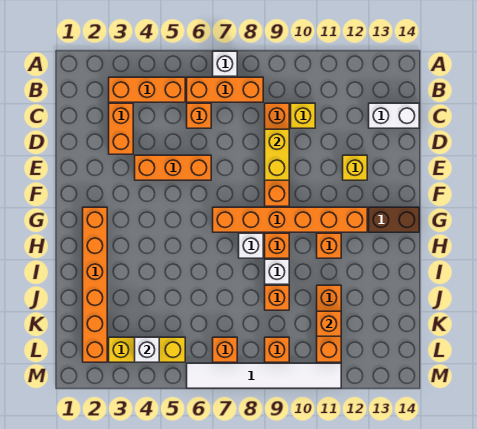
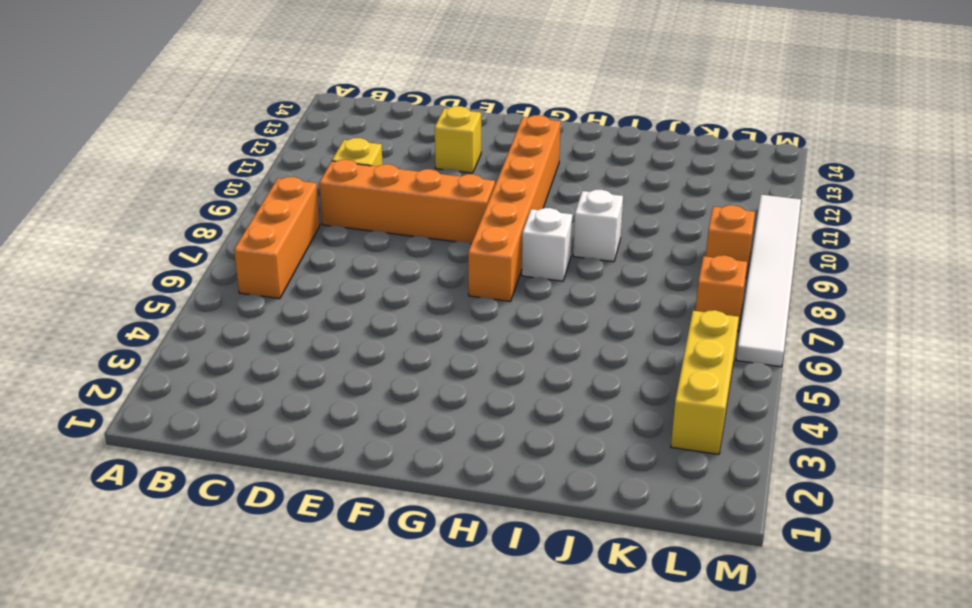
none -> white brick A7 level 1
none -> orange brick B3:B5 level 1
none -> orange brick C3:D3 level 1

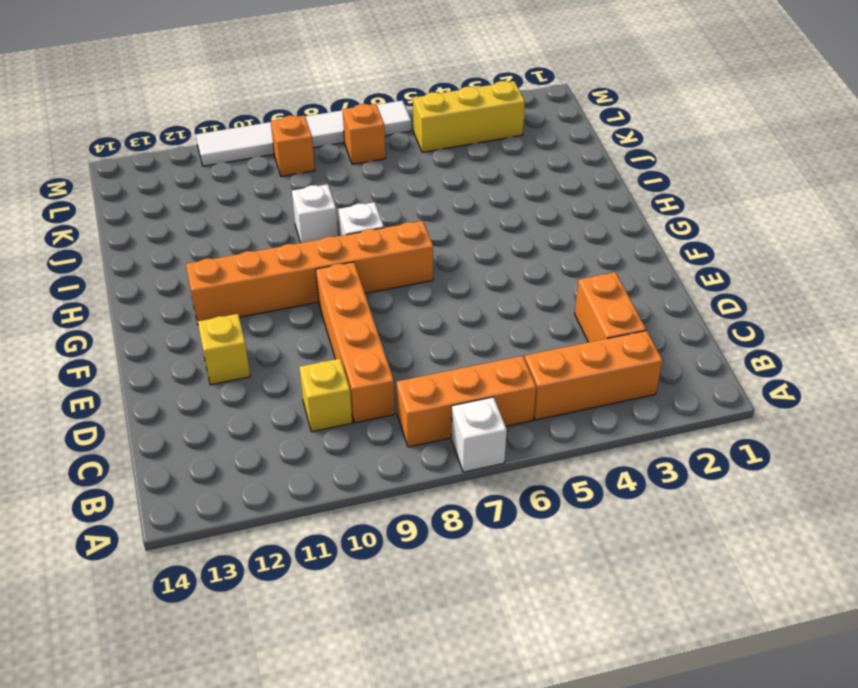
none -> orange brick C6 level 1
none -> white brick C13:C14 level 1
none -> orange brick E4:E6 level 1

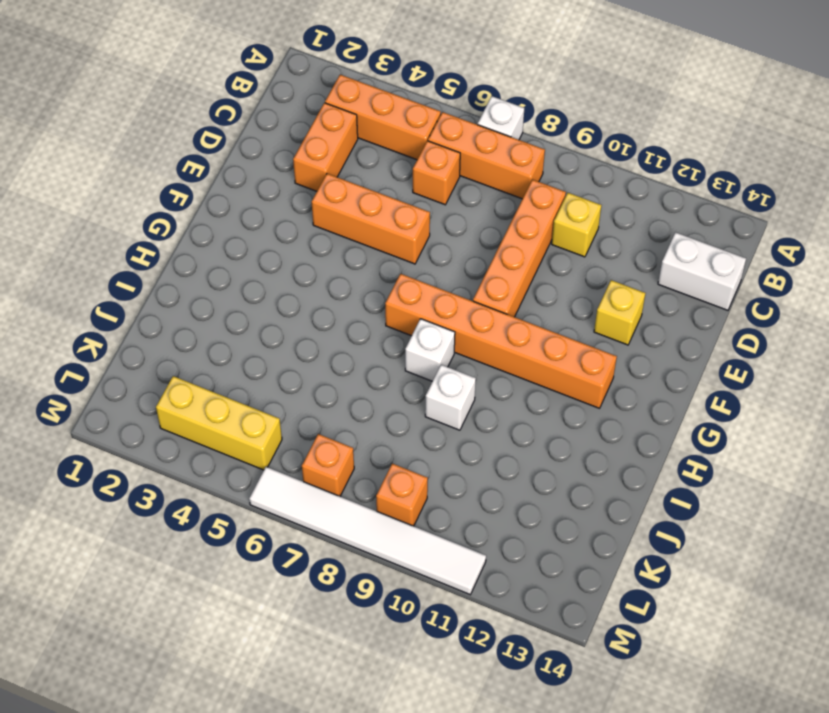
none -> orange brick G2:L2 level 1
none -> brown brick G13:G14 level 1
none -> orange brick H9 level 1

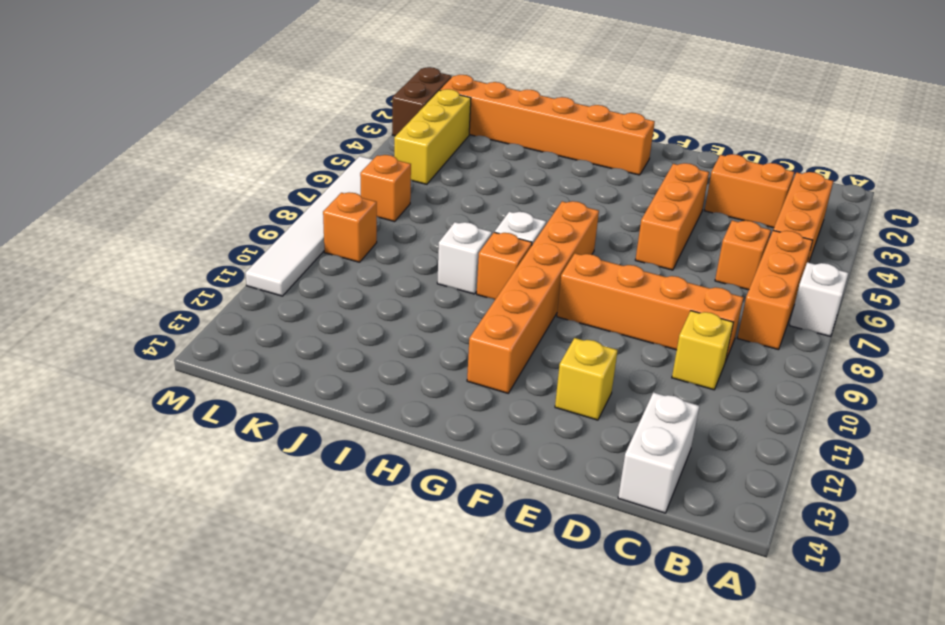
brown brick M2:M3 level 1 -> brown brick G13:G14 level 1
none -> orange brick H11 level 1
none -> orange brick J9 level 1
none -> orange brick J11:L11 level 1

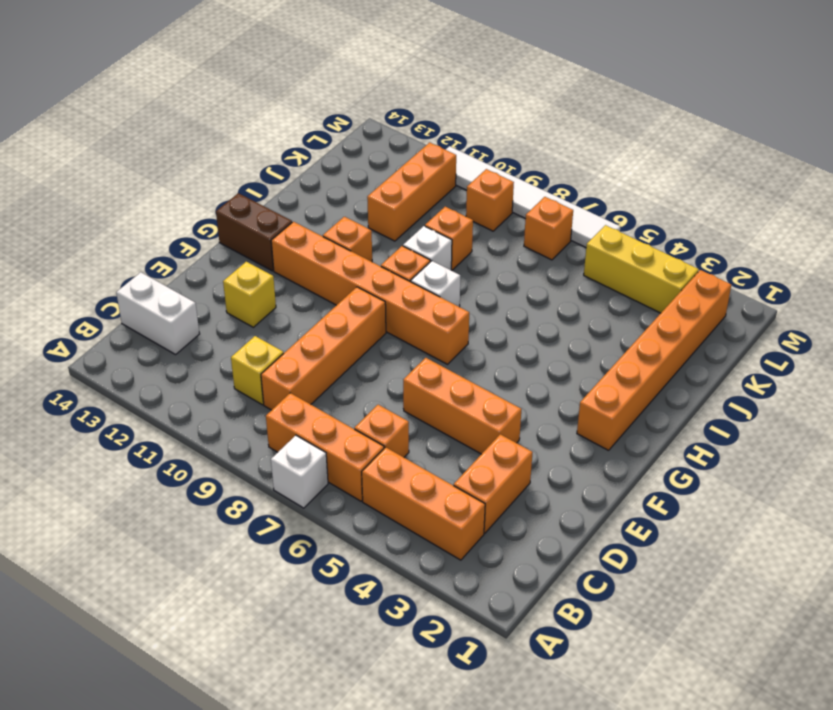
none -> yellow brick D9:E9 level 2
none -> orange brick K11 level 2
none -> white brick L4 level 2

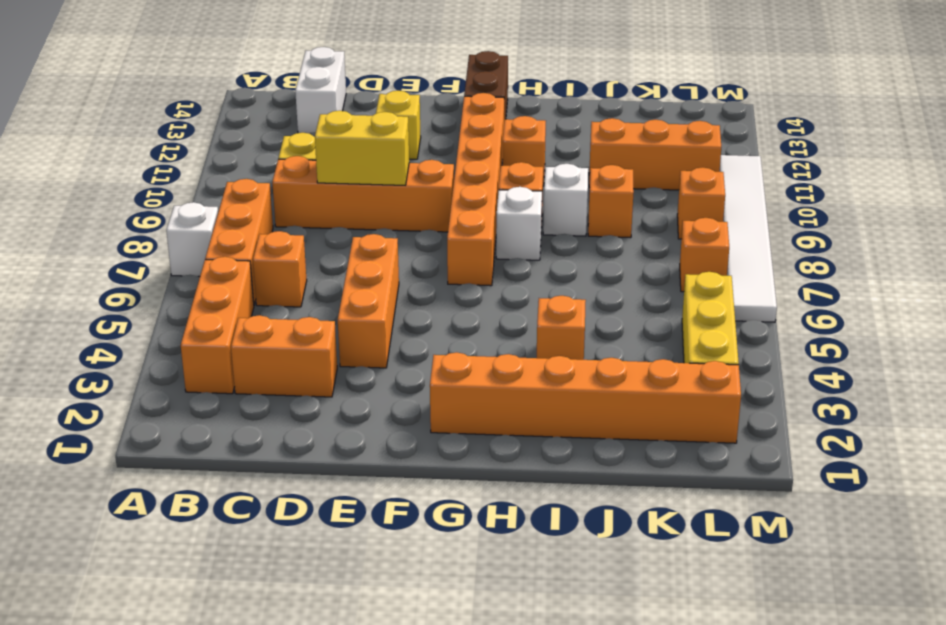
orange brick I4 level 1 -> orange brick K11 level 2
none -> white brick L4 level 2

